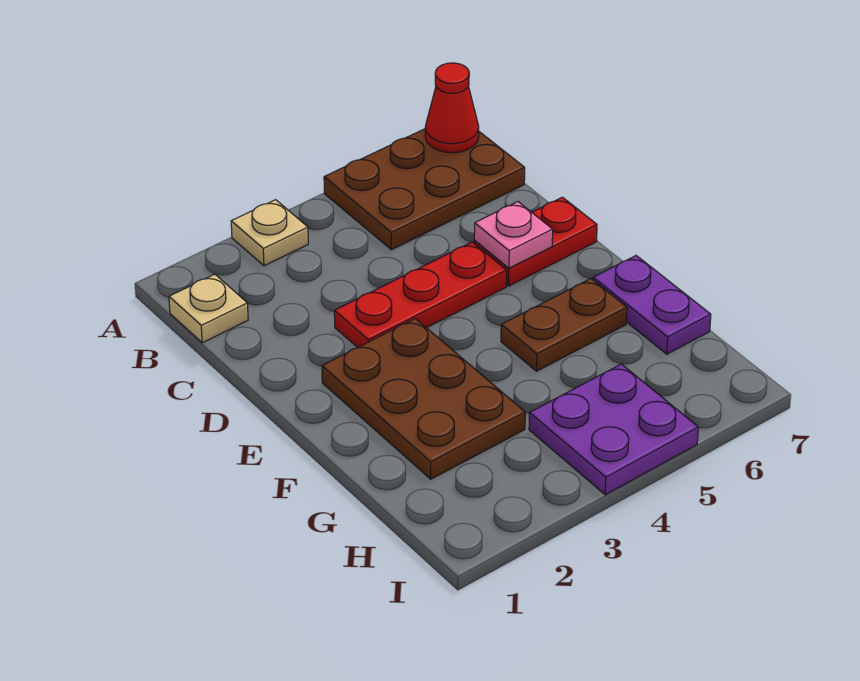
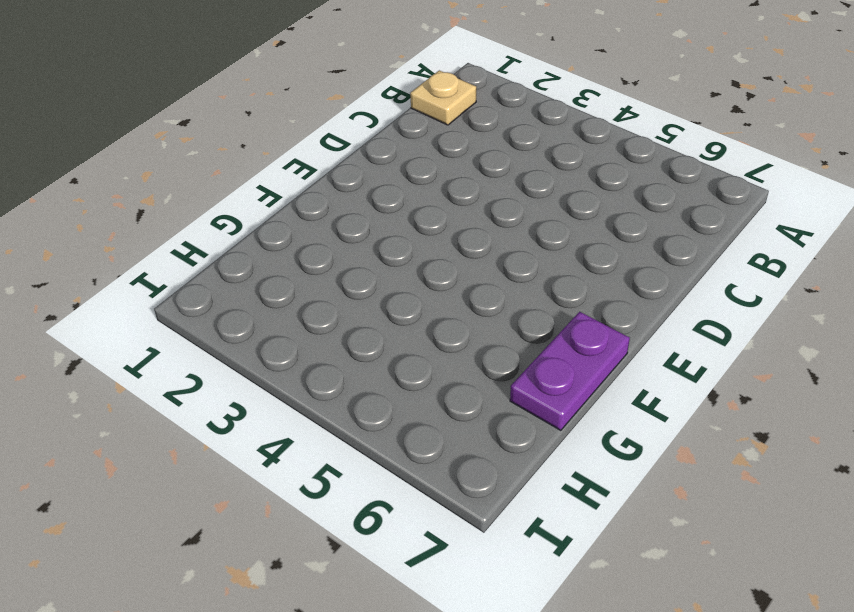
none -> tan plate A3 level 1
none -> brown plate A5:B7 level 1

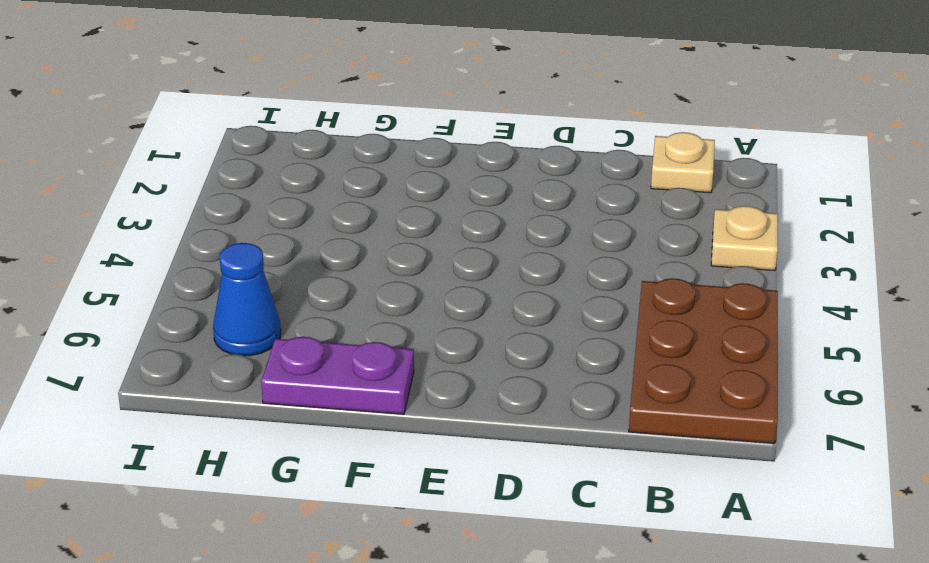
blue cone H6 level 1 -> none
none -> red plate D3:D5 level 1
none -> red plate D6:D7 level 1

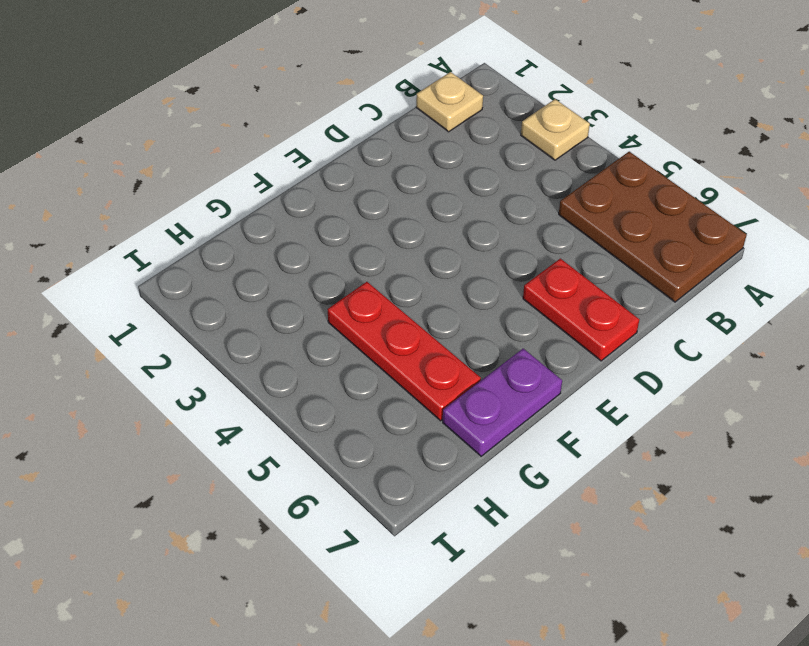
red plate G4:G6 level 1 -> red plate D3:D5 level 1
none -> brown plate E2:G3 level 1
none -> brown plate F5:F6 level 1

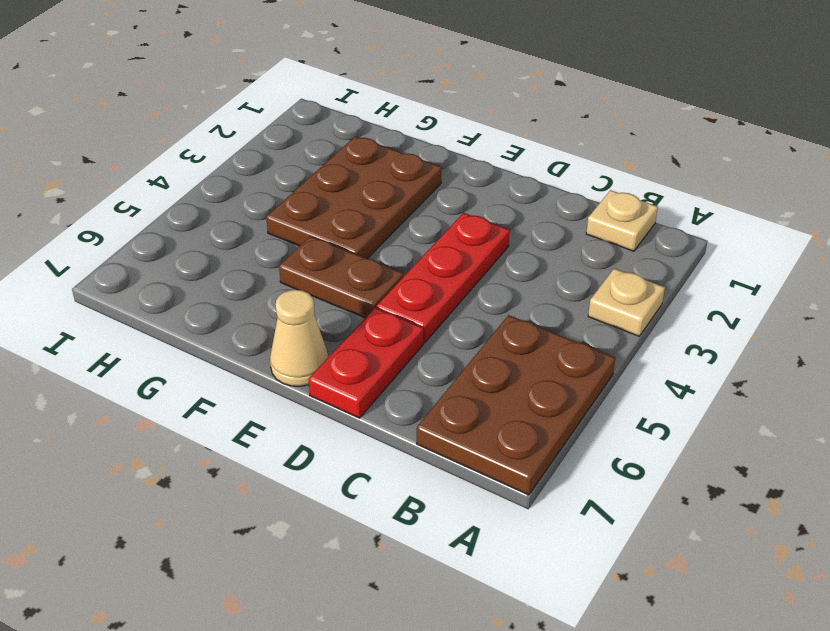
brown plate E5:F5 level 1 -> brown plate F5:F6 level 1
tan cone E7 level 1 -> none
brown plate F2:G4 level 1 -> brown plate E2:G3 level 1
none -> purple plate F7:G7 level 1
none -> purple plate H4:I5 level 1

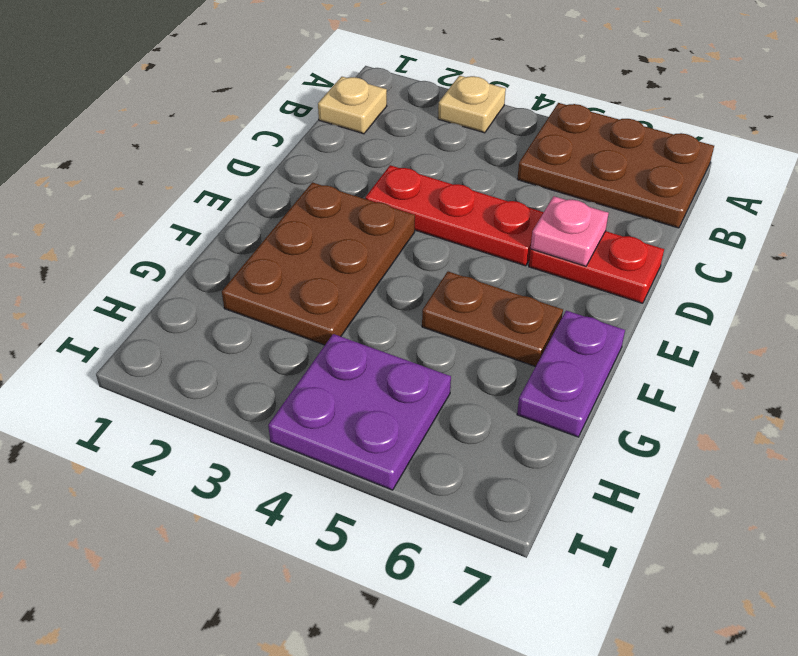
none -> red cone A7 level 2

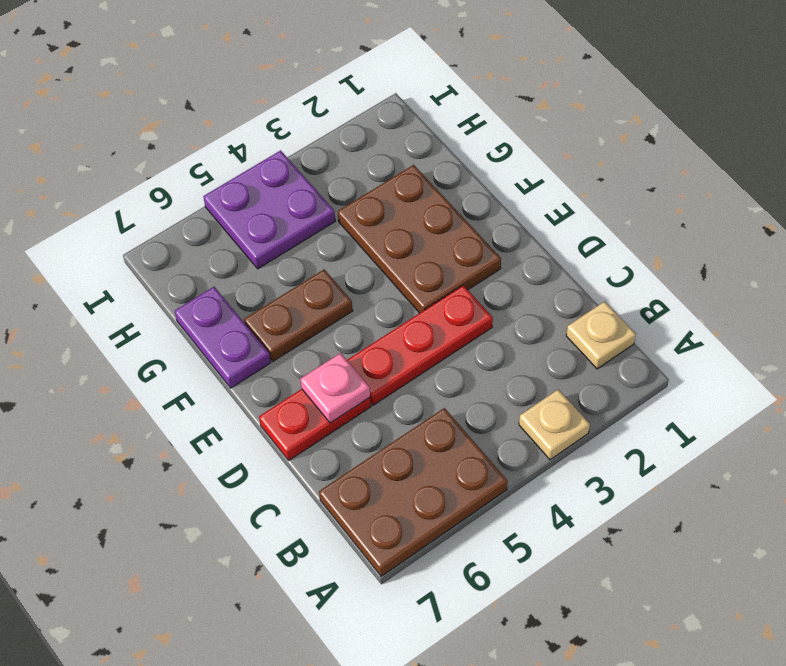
none -> red cone A7 level 2

